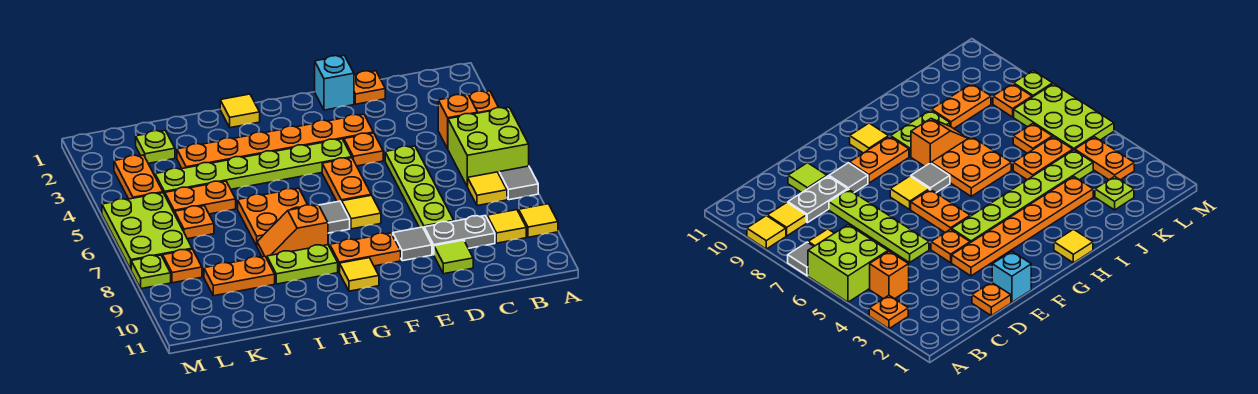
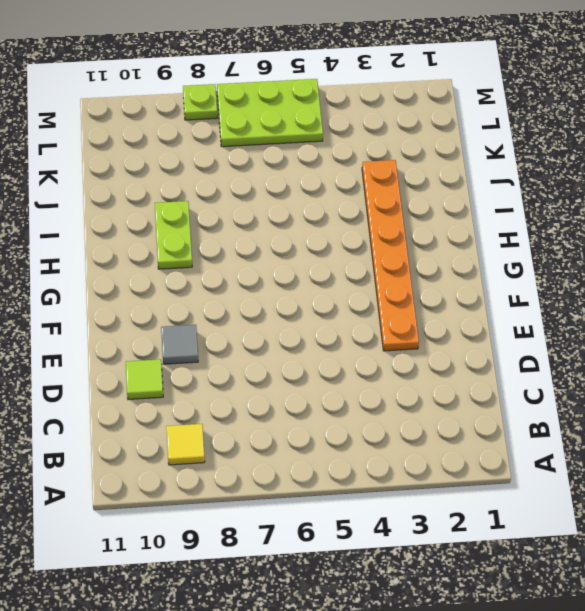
none -> orange plate A3 level 1
none -> lime brick A5:B6 level 1
none -> grey tile A7 level 1
none -> yellow tile A9 level 1

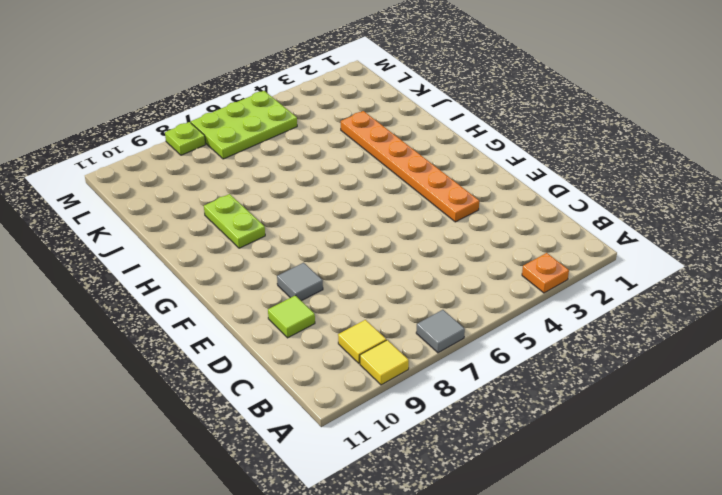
none -> lime brick A5:B6 level 1
none -> orange brick B4 level 1
none -> yellow tile B7 level 1
none -> grey plate C9:D9 level 1

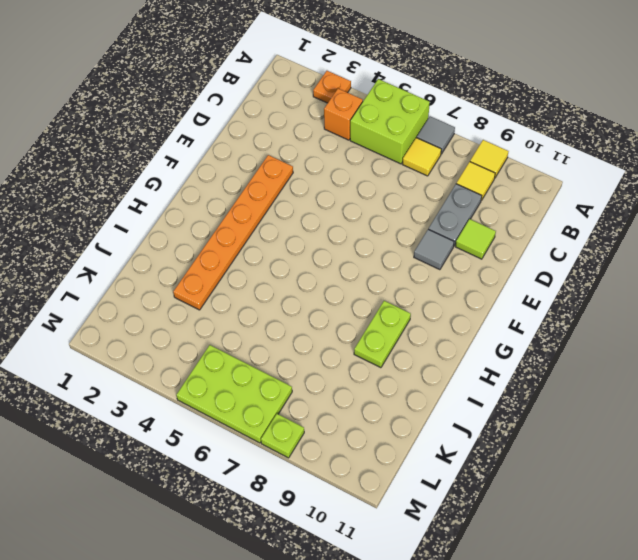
none -> orange plate D1 level 1
none -> lime plate D5:D8 level 1
none -> cyan brick E1 level 1
none -> orange plate E4 level 1

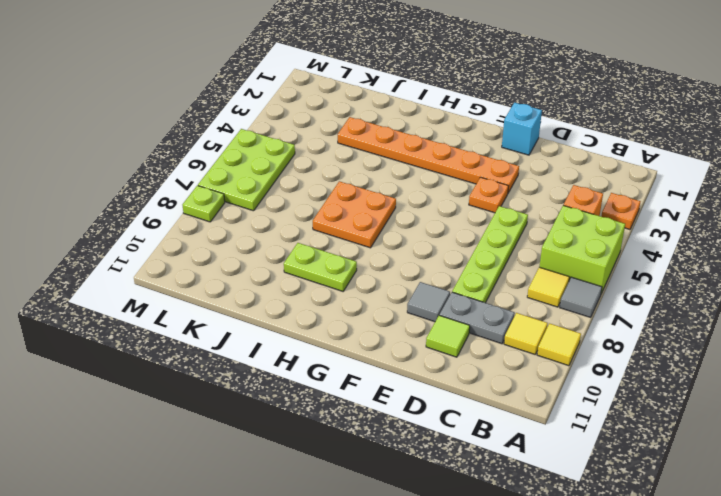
none -> orange plate D1 level 1
none -> lime plate F4:K4 level 1
none -> orange plate F5:F6 level 1
none -> yellow tile F7 level 1

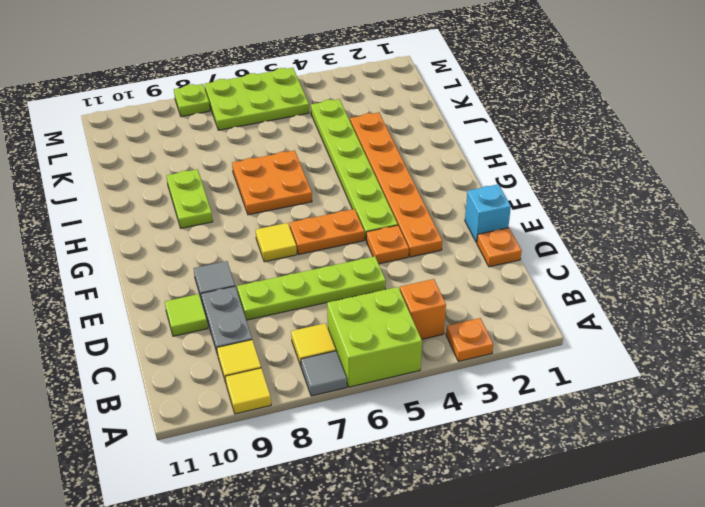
none -> orange plate F9:G9 level 1
none -> grey tile G7 level 1
none -> yellow tile G10 level 1
none -> yellow tile H1 level 1

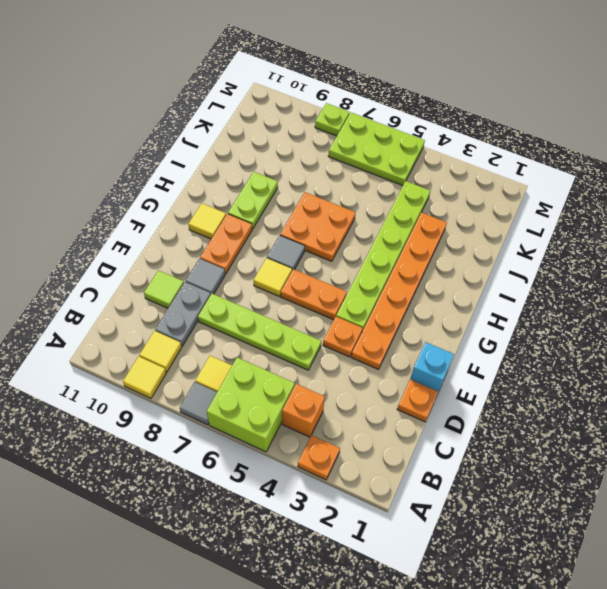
none -> yellow tile H1 level 1
none -> orange slope H8:I8 level 1 top H
none -> orange plate J5:K5 level 1
none -> orange plate J9:K9 level 1

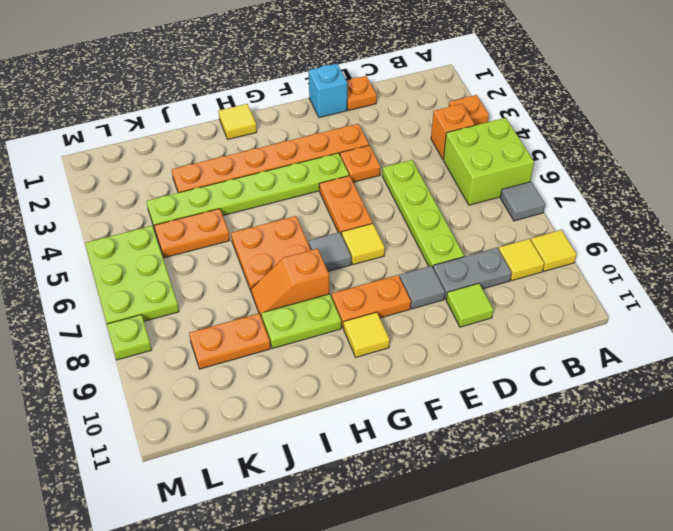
none -> yellow tile B7 level 1
none -> lime plate K2 level 1
none -> orange plate K6 level 1
none -> orange plate L3:L4 level 1

